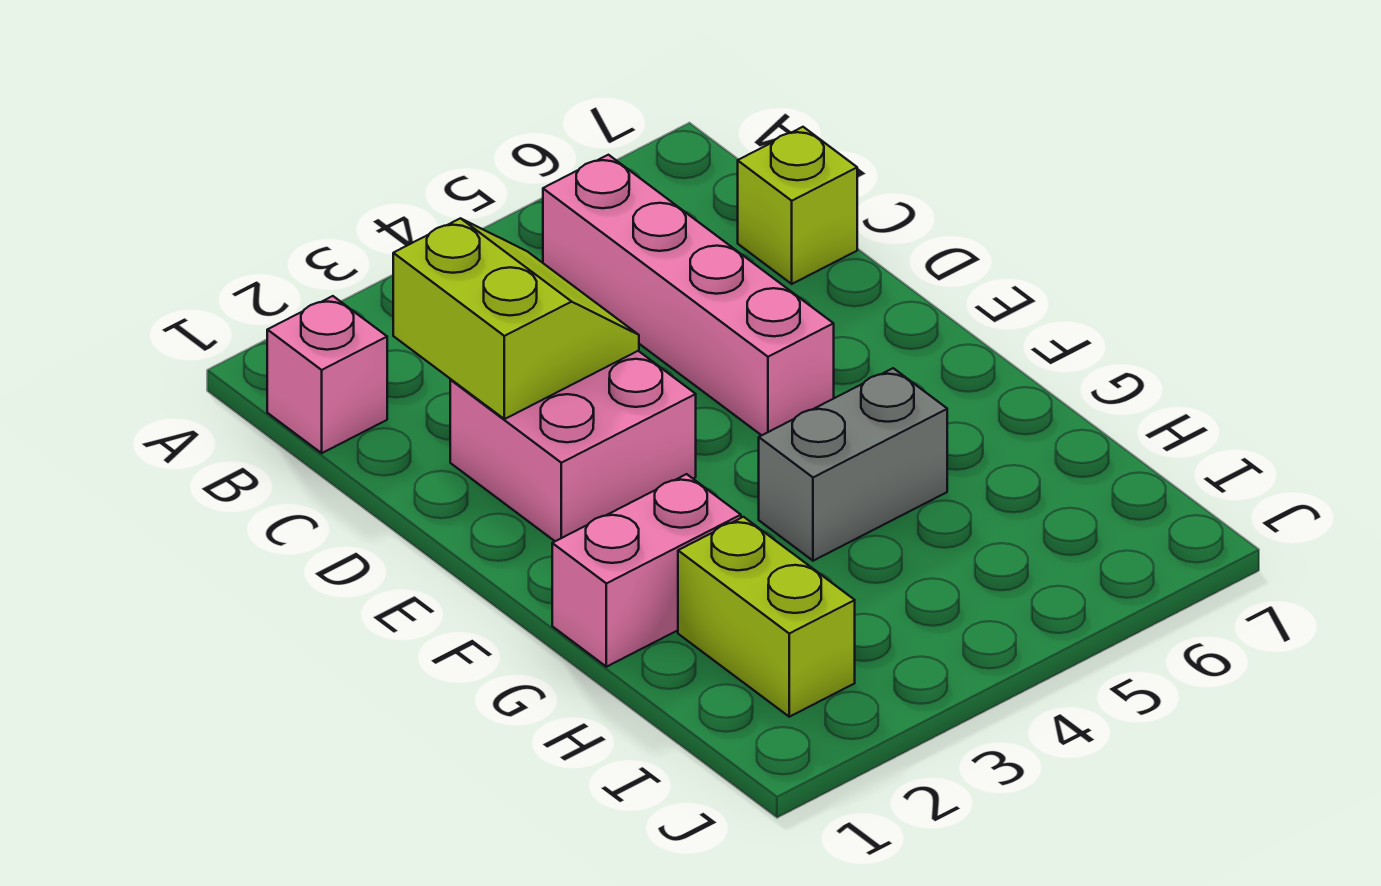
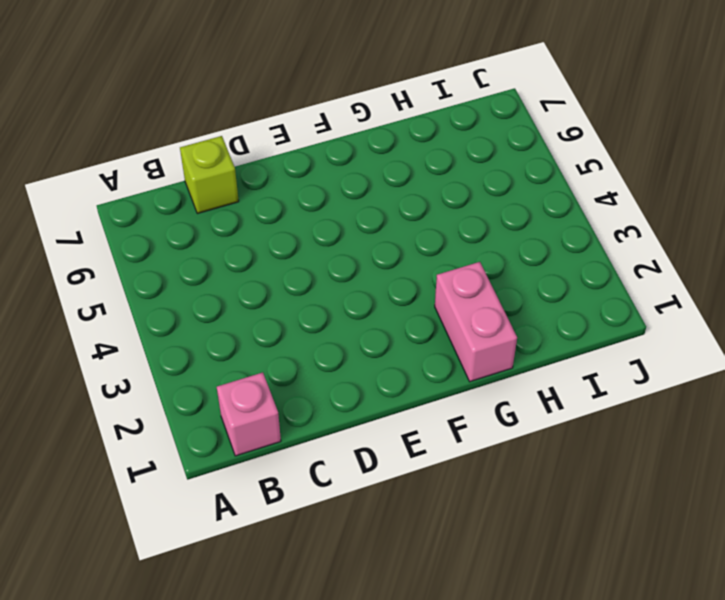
none -> pink brick B5:E5 level 1
none -> pink brick D2:E3 level 1

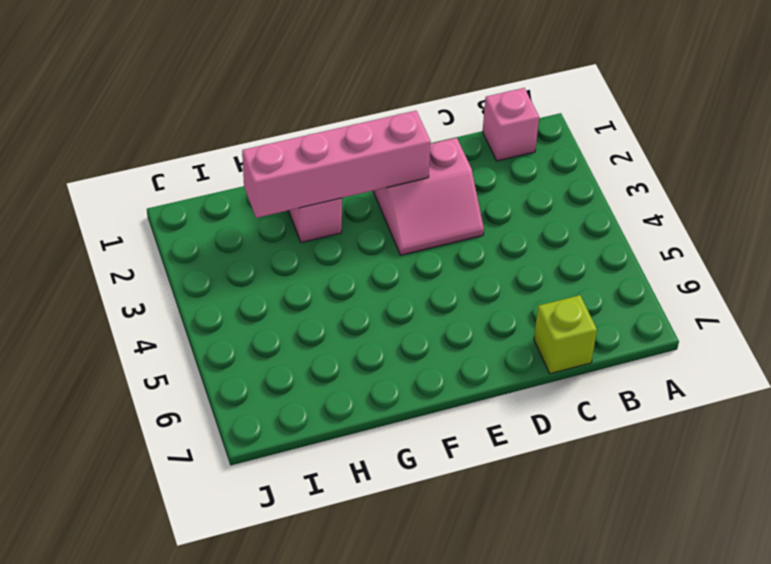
pink slope D2:E3 level 1 top 2 -> pink brick D2:E3 level 1
pink brick E2:H2 level 2 -> pink brick B5:E5 level 1
none -> grey brick G4:G5 level 1
none -> lime brick H2:I2 level 1

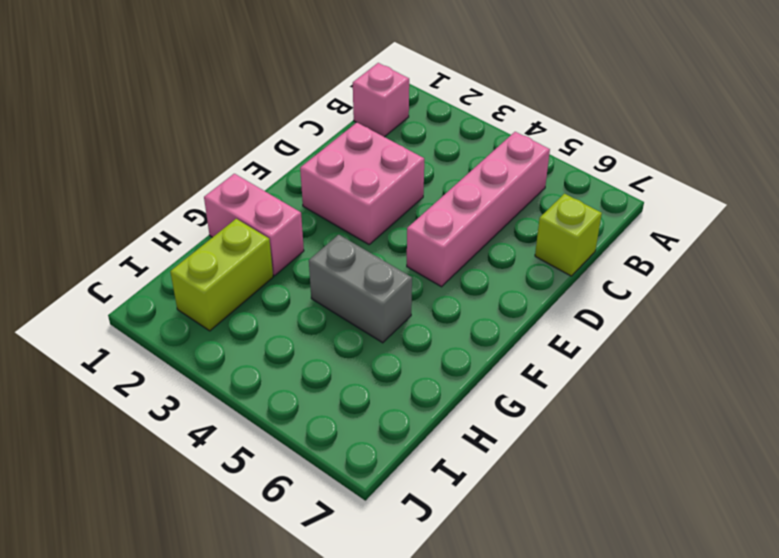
none -> lime slope C2:D3 level 2 top 2

